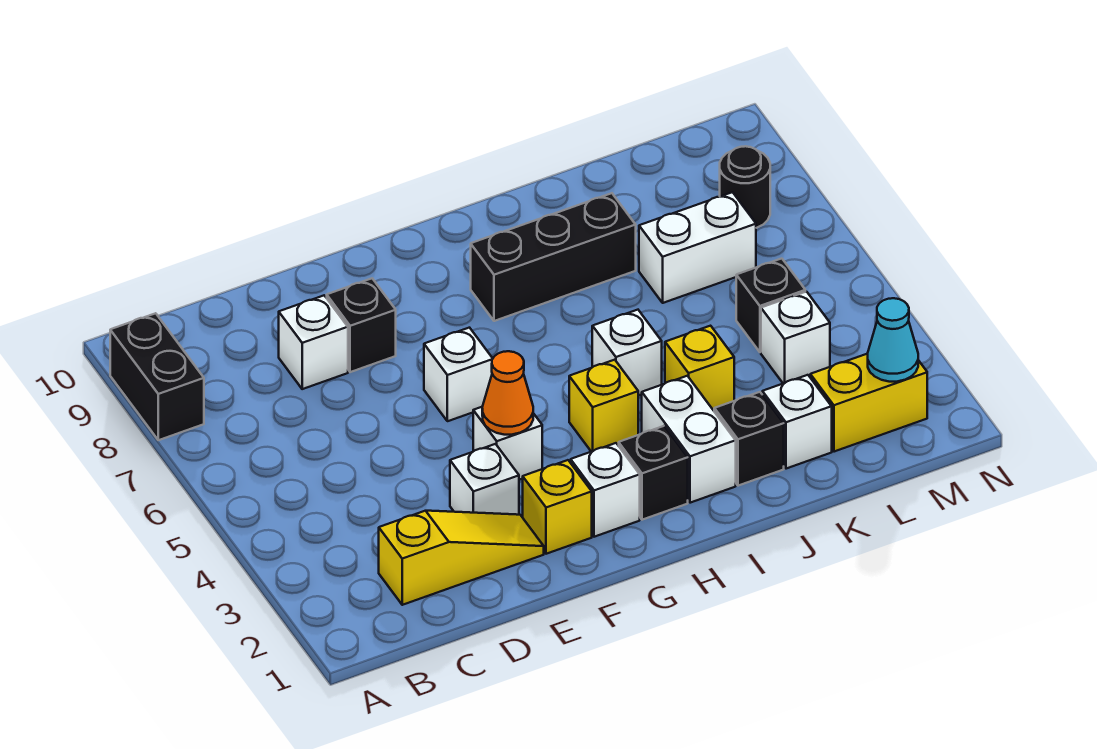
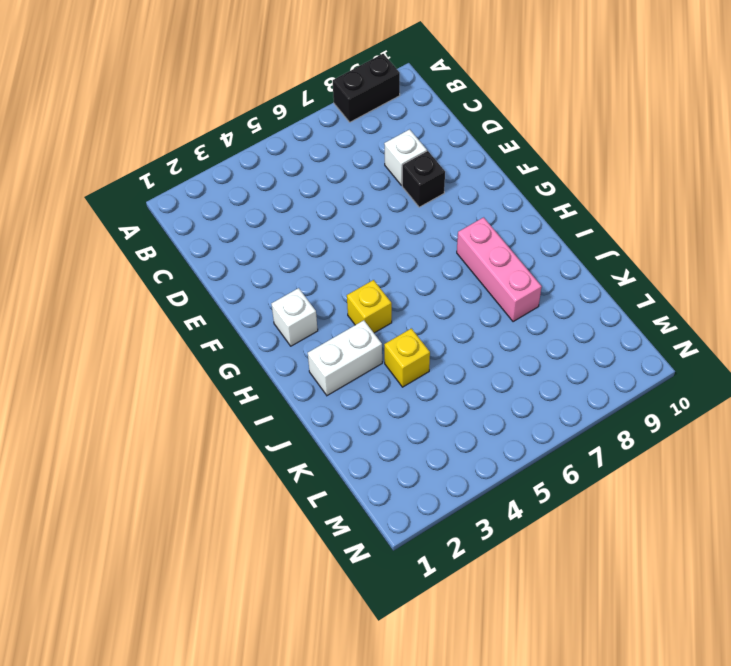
pink brick H8:J8 level 1 -> black brick H8:J8 level 1
none -> yellow slope C2:E2 level 1 top C
none -> white brick E3 level 1
none -> yellow brick F2 level 1

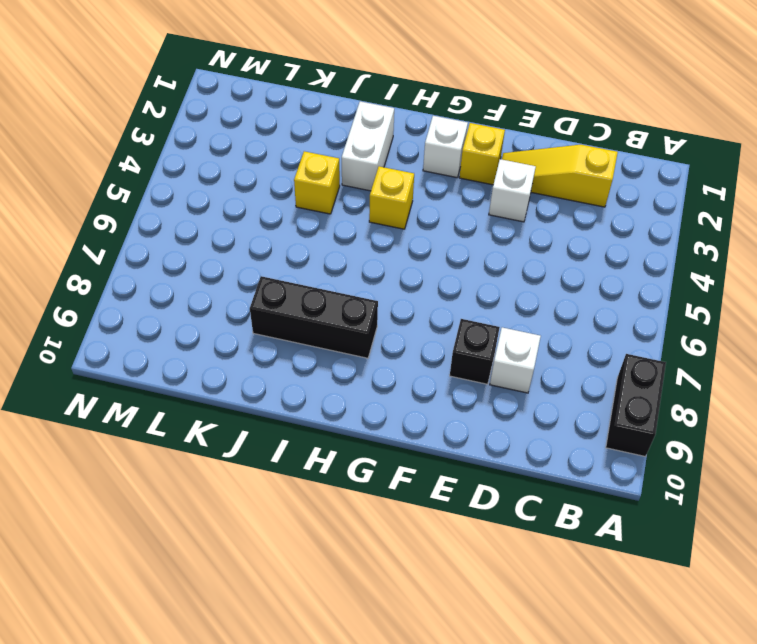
none -> white brick F4 level 1
none -> white brick F6 level 1
none -> black brick H2 level 1

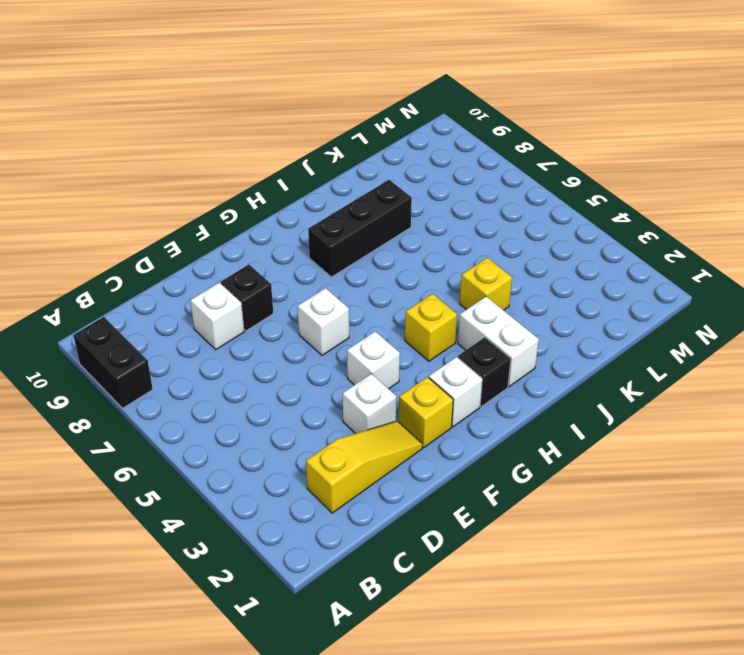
none -> white brick I5 level 1
none -> black brick J2 level 1
none -> white brick K2 level 1

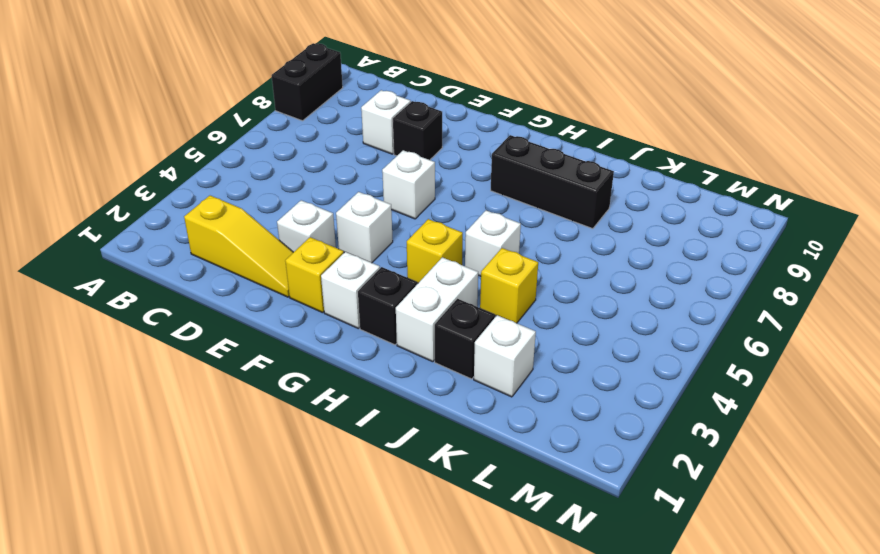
none -> white brick K7:L7 level 1
none -> yellow brick L2:M2 level 1
none -> white brick L4 level 1

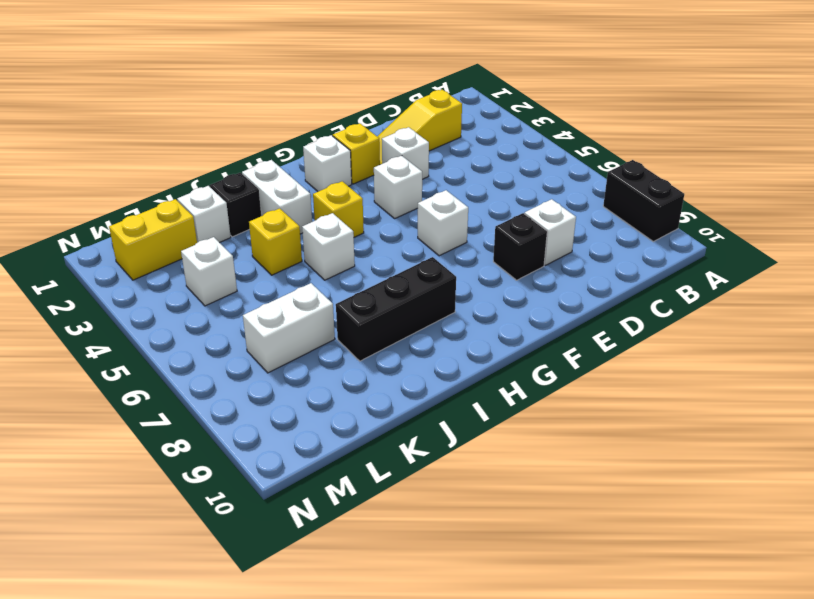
none -> black brick H2 level 1
none -> black brick L5 level 1
none -> black round brick M8 level 1

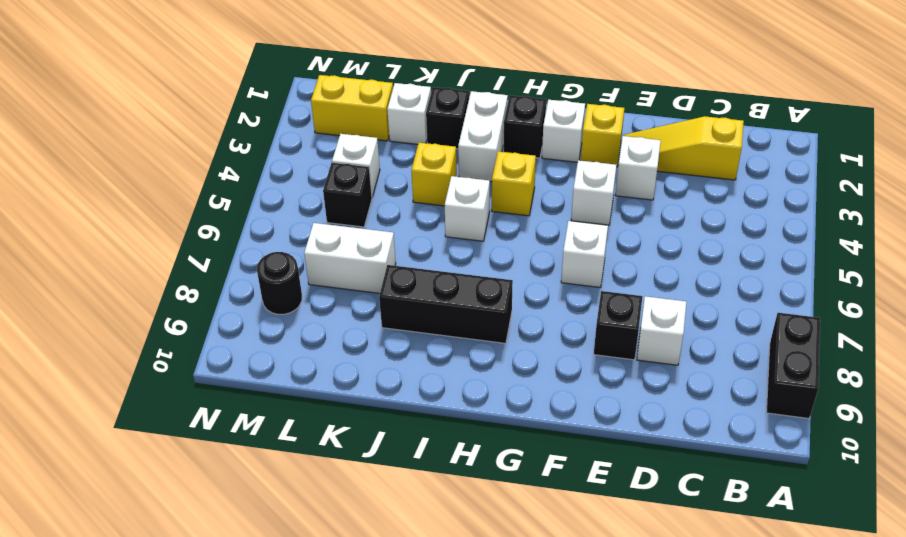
none -> orange cone F4 level 2
none -> cyan cone M2 level 2

